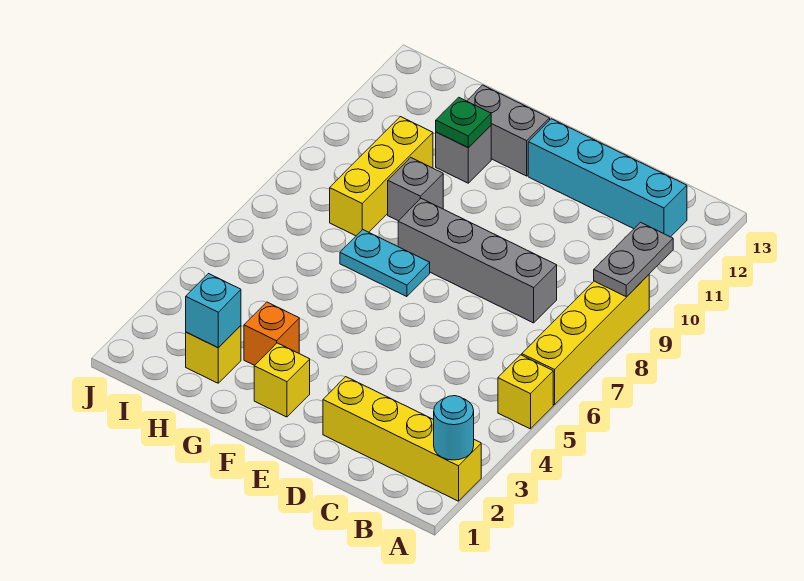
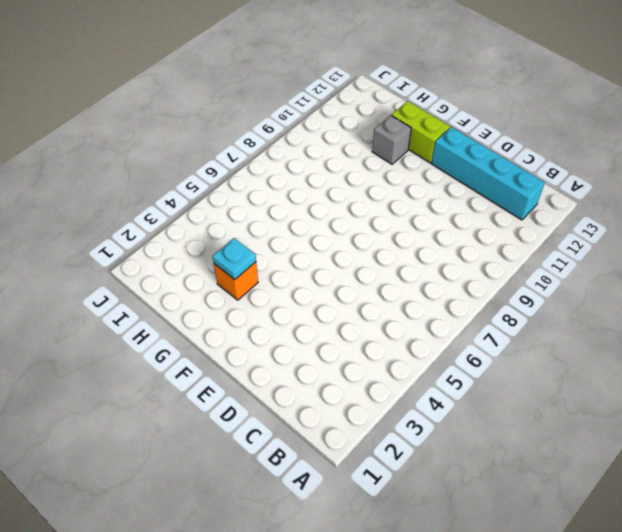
lime brick F12:G12 level 1 -> grey brick F12:G12 level 1
cyan plate G3 level 2 -> none
none -> yellow brick A2:D2 level 1
none -> yellow brick A5 level 1
none -> yellow brick A6:A9 level 1

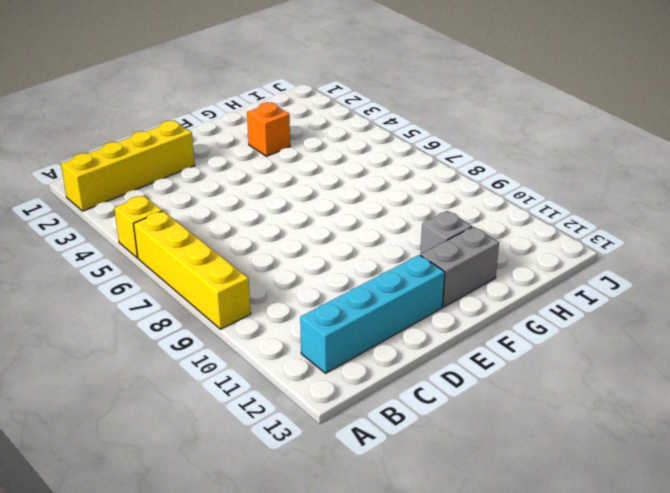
none -> grey brick C8:F8 level 1
none -> yellow brick F2 level 1
none -> cyan plate F7:G7 level 1

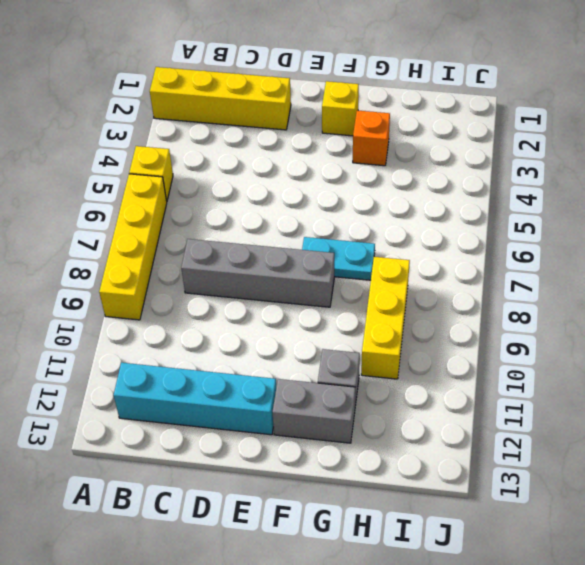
none -> grey brick G9 level 1
none -> yellow brick H2 level 1
none -> cyan round brick A2 level 2

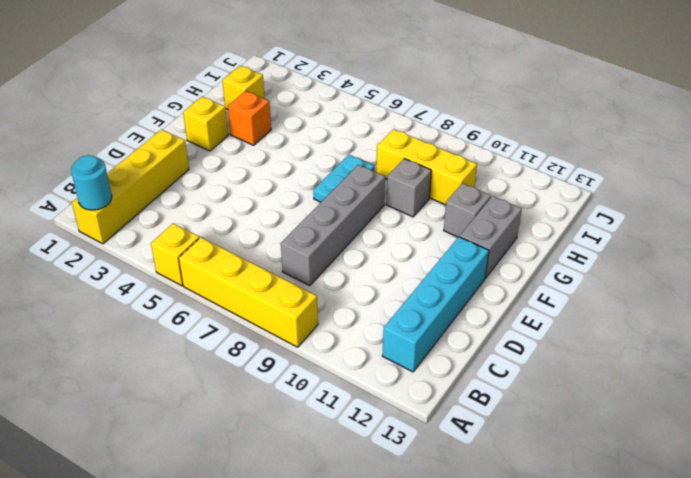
none -> grey plate A9:A10 level 2
none -> green plate G11 level 2
none -> cyan brick H2 level 2

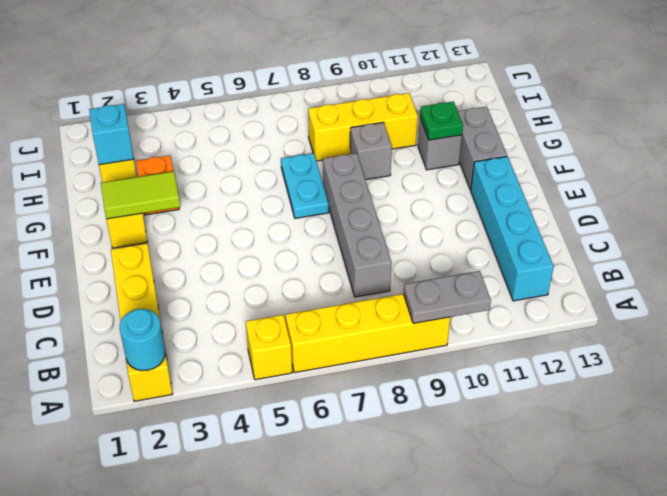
lime tile F2:F3 level 2 -> none

